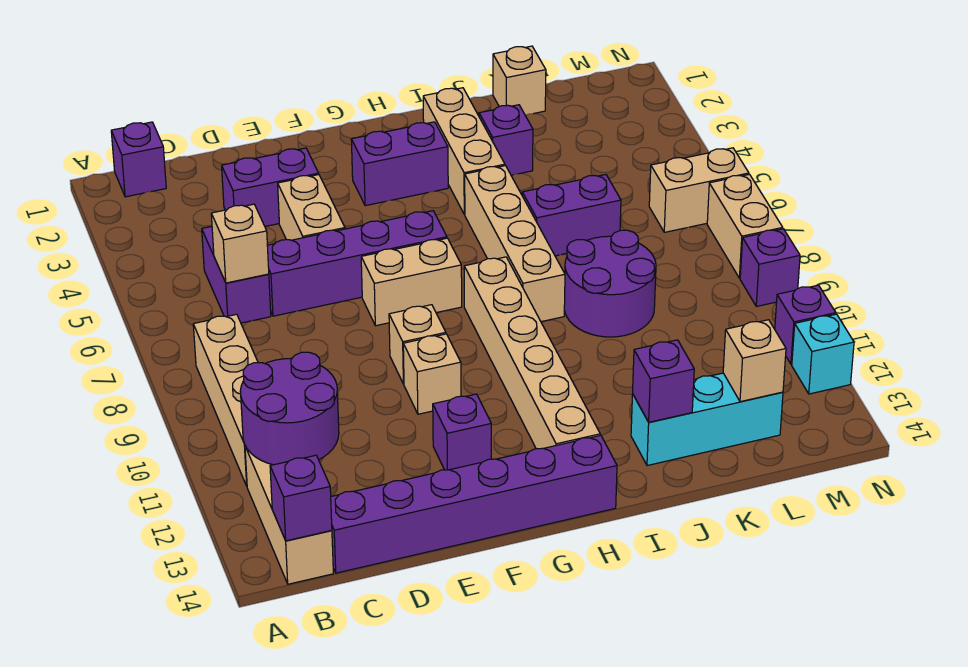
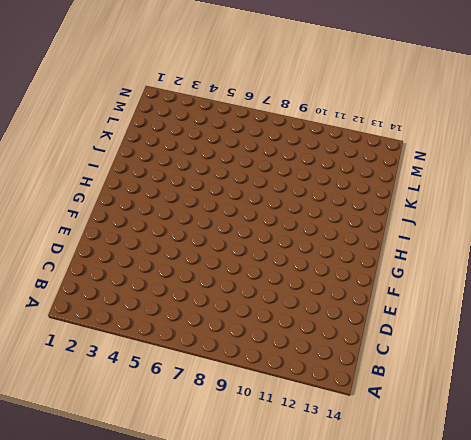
none -> purple brick B1 level 1
none -> tan brick B8:B11 level 1
none -> tan brick B12:B14 level 1
none -> purple brick C5:C6 level 1

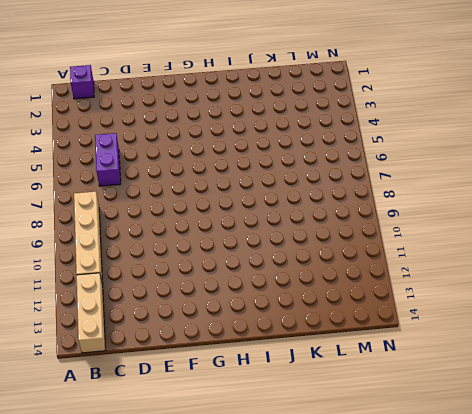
none -> purple brick C14:H14 level 1
none -> purple brick D3:E3 level 1
none -> purple brick D6:G6 level 1
none -> tan brick E4:E5 level 1

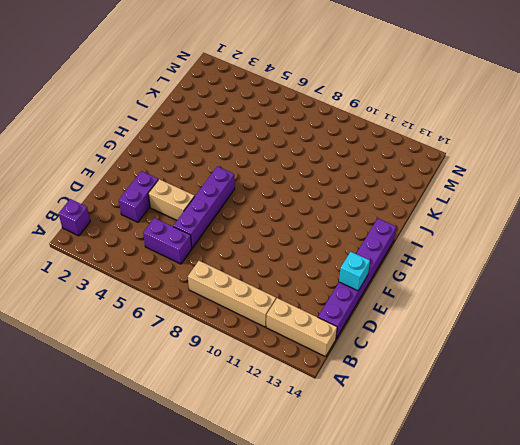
cyan brick E14 level 2 -> cyan brick N12 level 1
none -> tan brick F7:G7 level 1
none -> tan brick F9 level 1
none -> tan brick F10 level 1
none -> purple brick F12 level 1

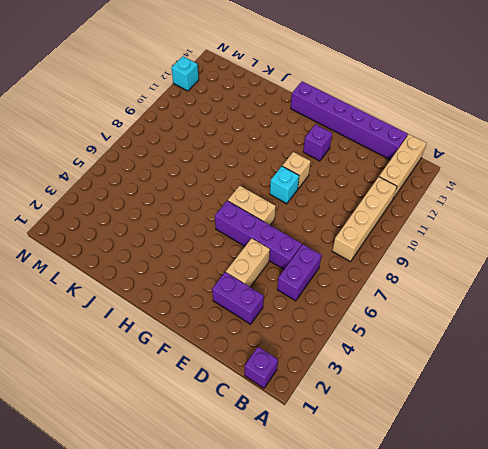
cyan brick F9 level 1 -> tan brick F9 level 1
none -> purple brick G3:H3 level 1
none -> tan brick H8:H13 level 1
none -> tan brick I2:I4 level 1
none -> tan brick I5:I8 level 1

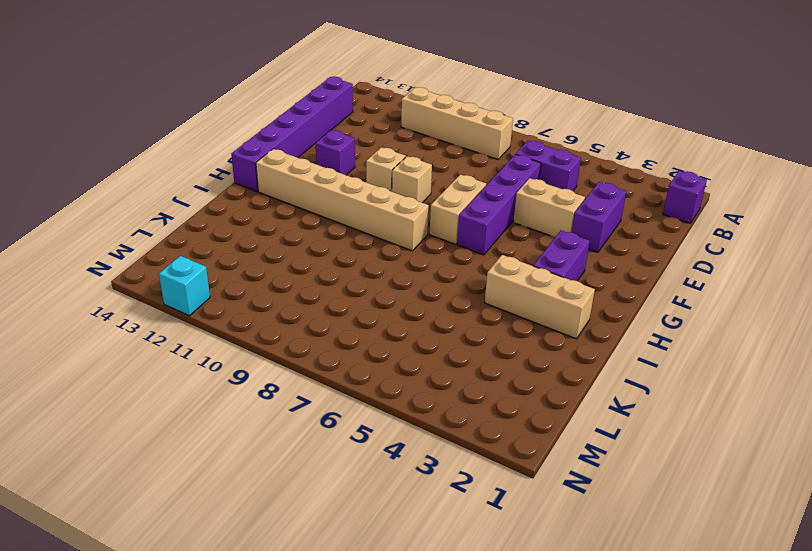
none -> tan brick B12:B14 level 1
none -> tan brick I5:I8 level 1
none -> purple brick J3 level 1
none -> purple brick J6:K6 level 1

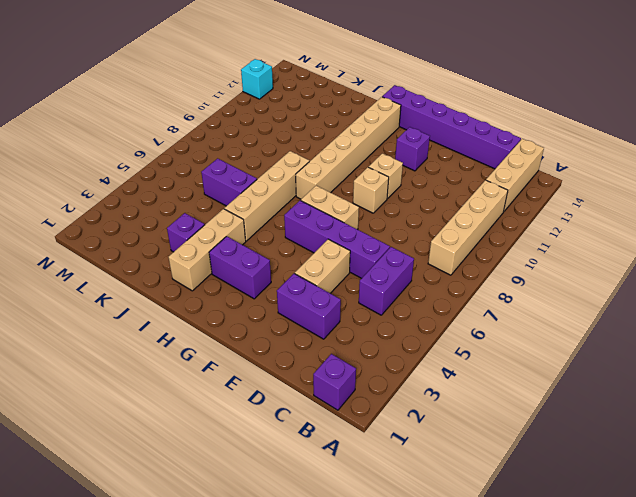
none -> purple round brick J8:K9 level 1
none -> cyan brick J13:L13 level 1
none -> tan brick K1 level 1
none -> tan brick M6:N6 level 1

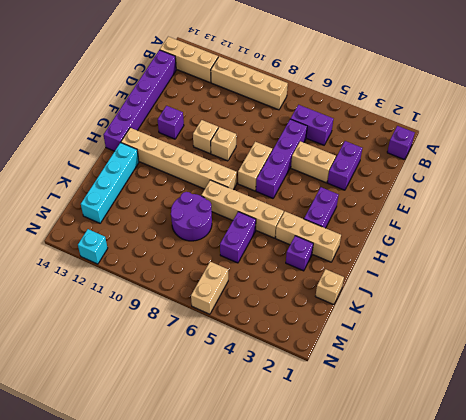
cyan brick I13:L13 level 1 -> cyan brick J13:L13 level 1
none -> tan brick N7:N8 level 1
none -> purple brick N9 level 1
none -> purple brick N11 level 1
none -> purple round brick B11:C12 level 2

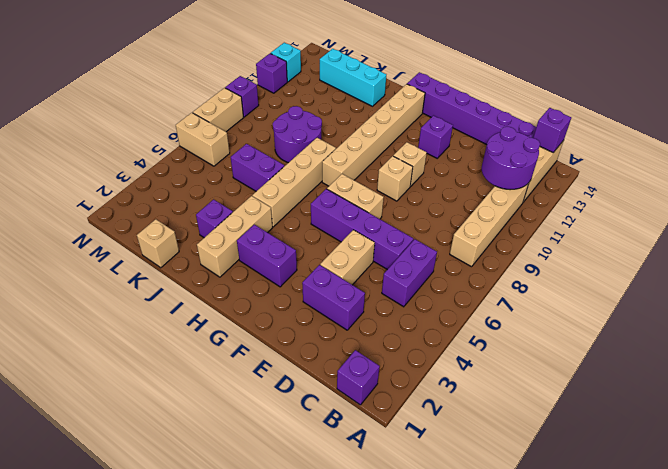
none -> tan brick C6 level 2
none -> purple brick J13 level 2
none -> tan brick L13 level 2

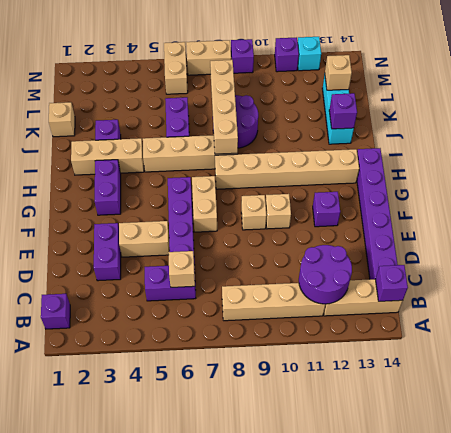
tan brick I8:L8 level 2 -> none

